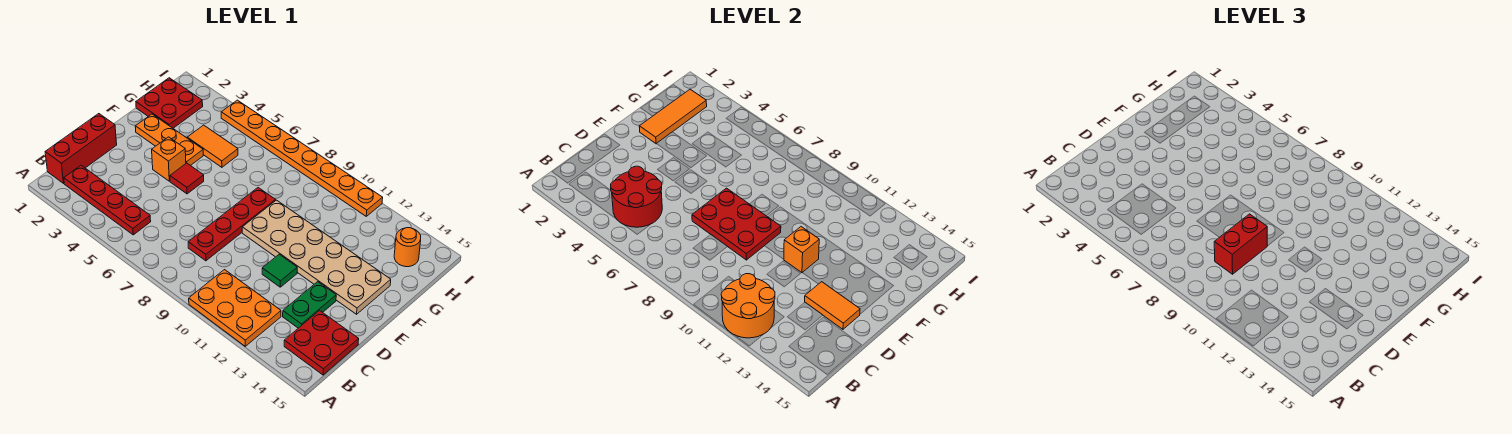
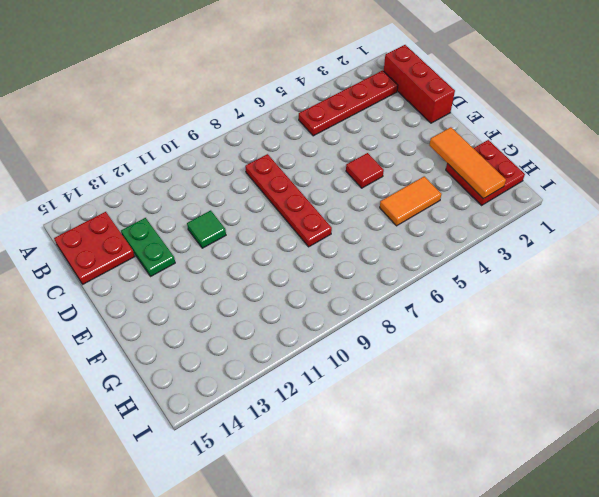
none -> orange plate A10:B12 level 1
none -> orange brick E4 level 1
none -> tan plate E9:F14 level 1

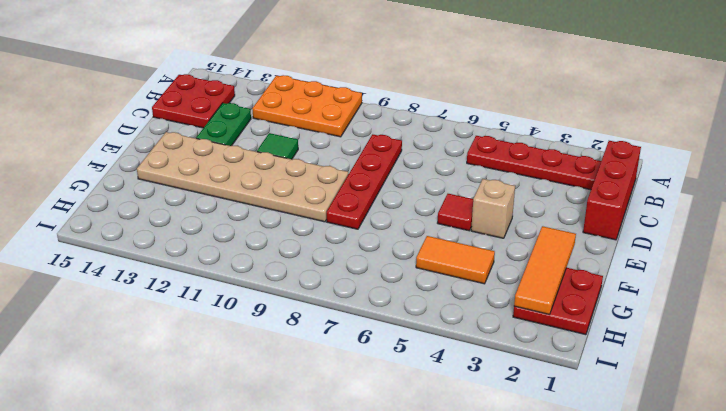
tan brick E4 level 1 -> orange brick E4 level 1
none -> orange plate F2:F4 level 1
none -> orange round brick H14 level 1
none -> orange plate I4:I11 level 1

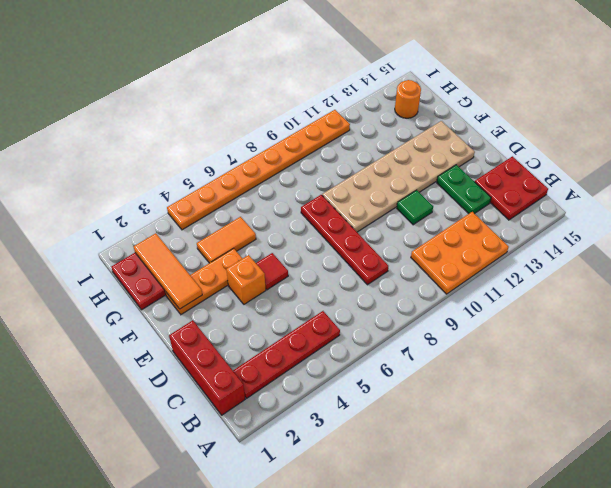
none -> orange round brick A11:B12 level 2
none -> red round brick B4:C5 level 2
none -> red plate D7:E9 level 2

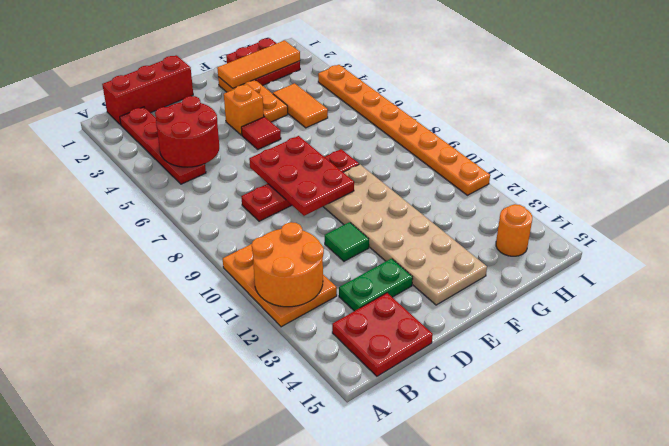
none -> orange tile D13:D14 level 2
none -> orange brick E11 level 2
none -> red brick C9:D9 level 3

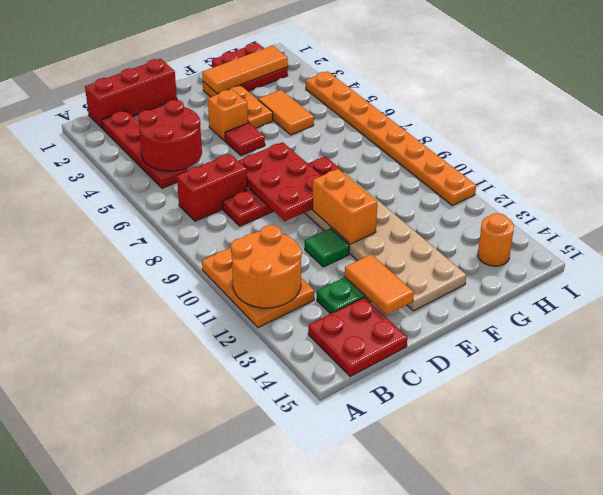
red brick B7:C7 level 1 -> red brick C9:D9 level 3
orange brick E10:E11 level 2 -> orange brick E11 level 2

